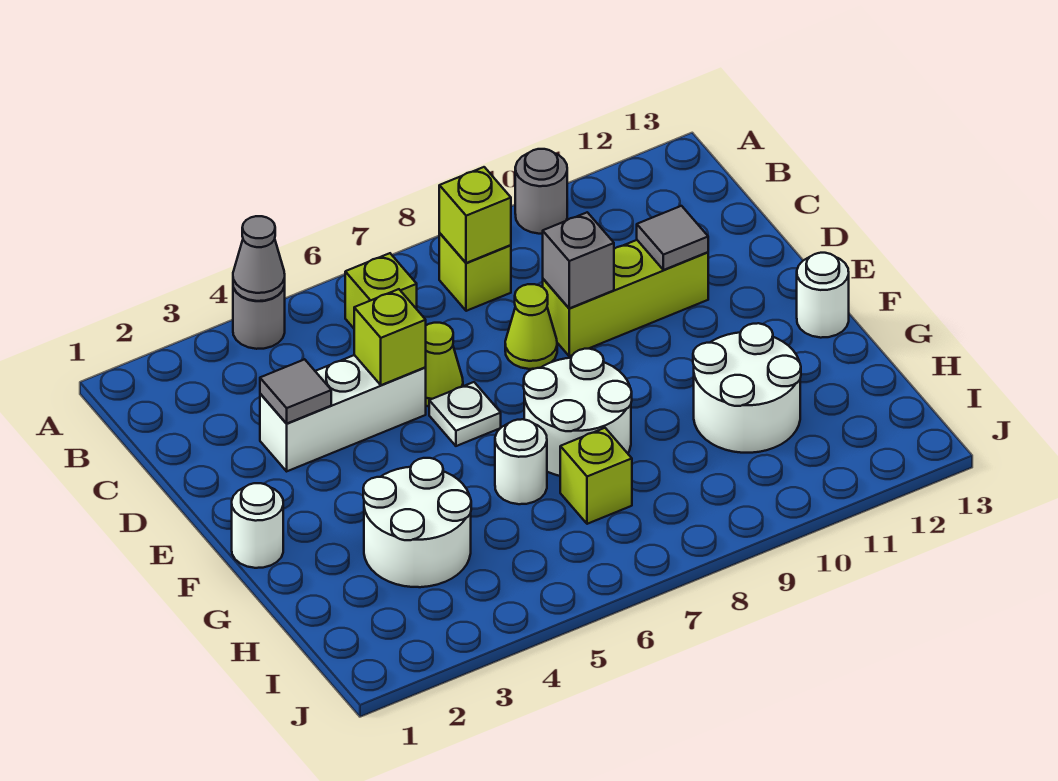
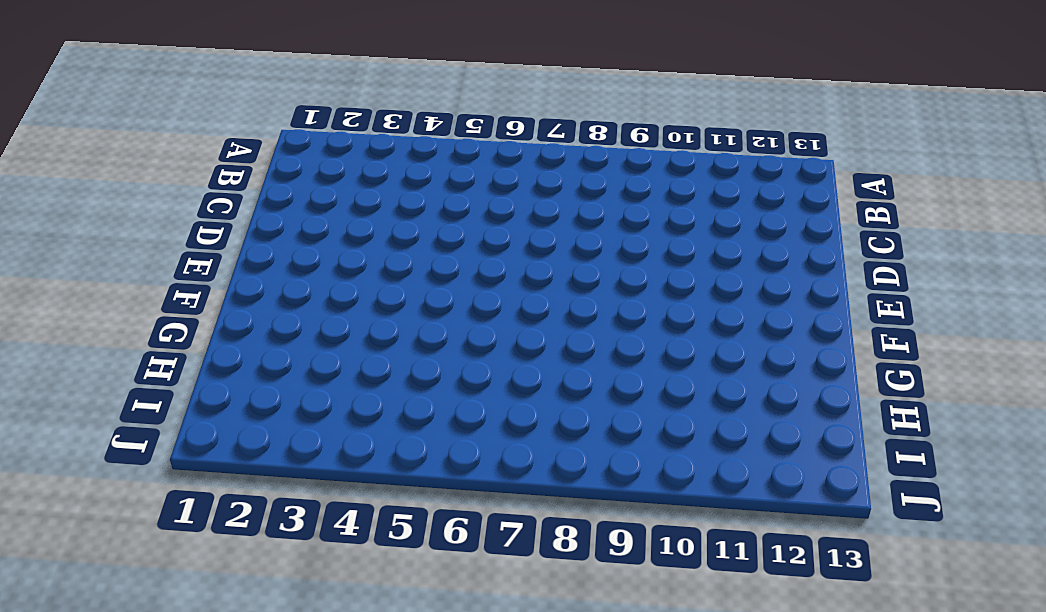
none -> grey round brick A4 level 1
none -> grey round brick A10 level 1
none -> lime brick B6 level 1

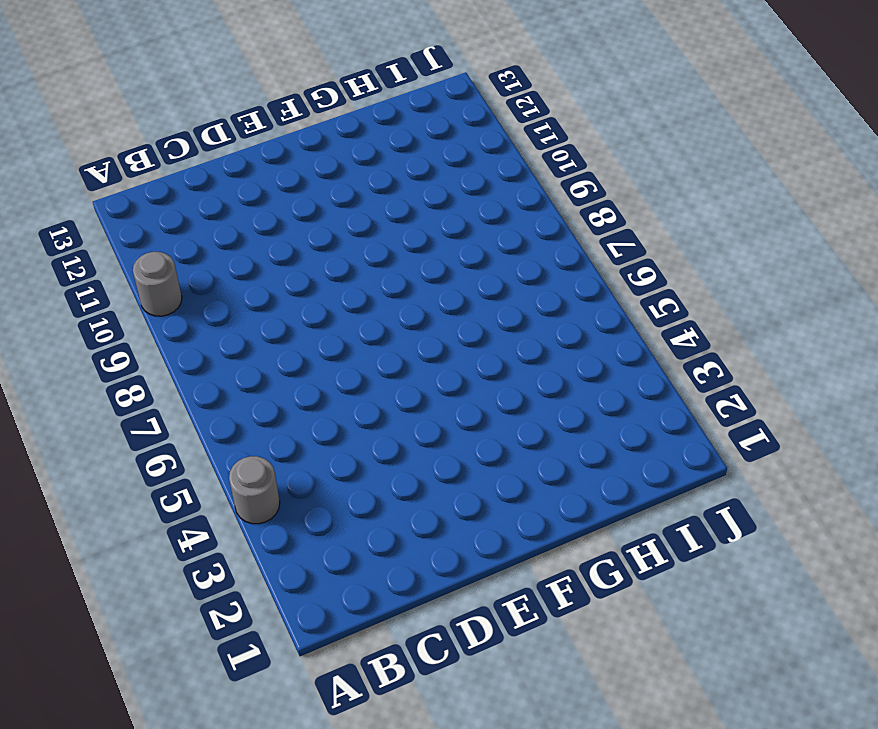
none -> lime brick B6 level 1
none -> lime brick B8 level 1
none -> white brick D3:D5 level 1

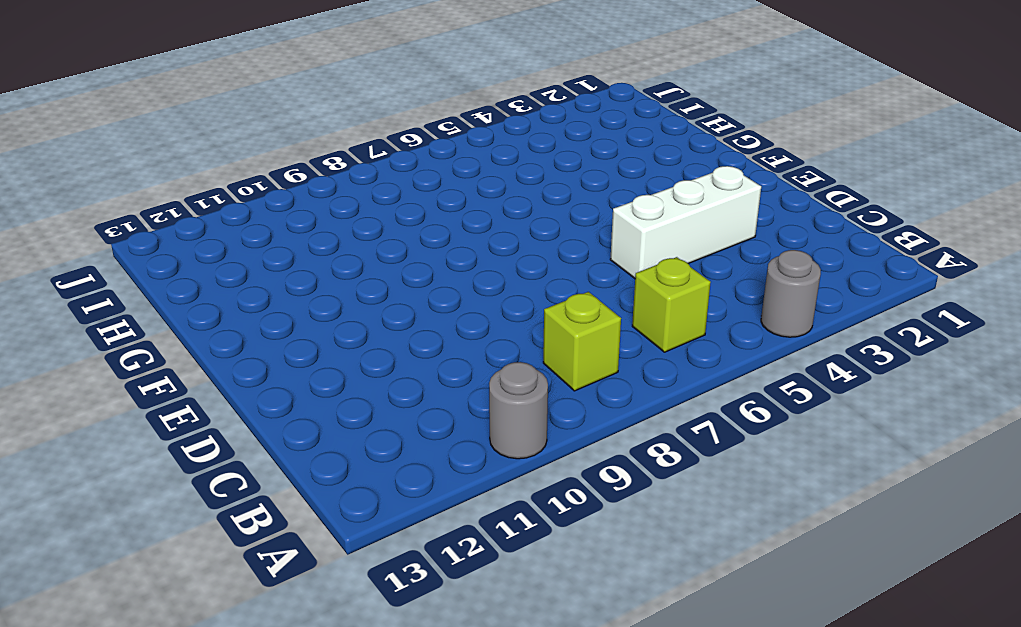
none -> lime cone D6 level 1
none -> lime cone D8 level 1
none -> lime brick D9:D11 level 1

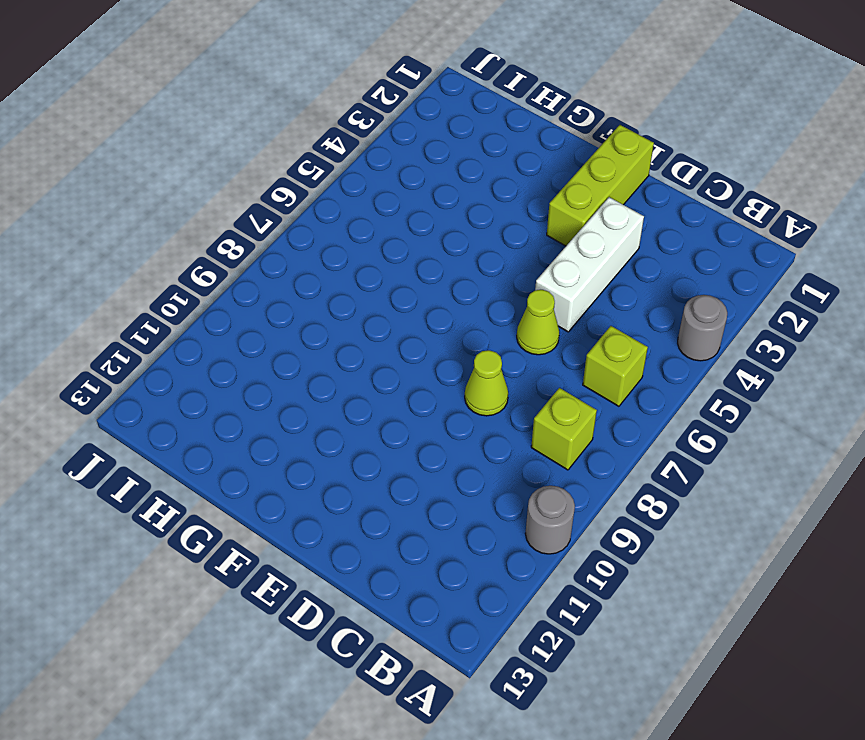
lime brick E1:E3 level 1 -> lime brick D9:D11 level 1
none -> white plate E6 level 1
none -> white round brick F1 level 1
none -> white round brick F7:G8 level 1

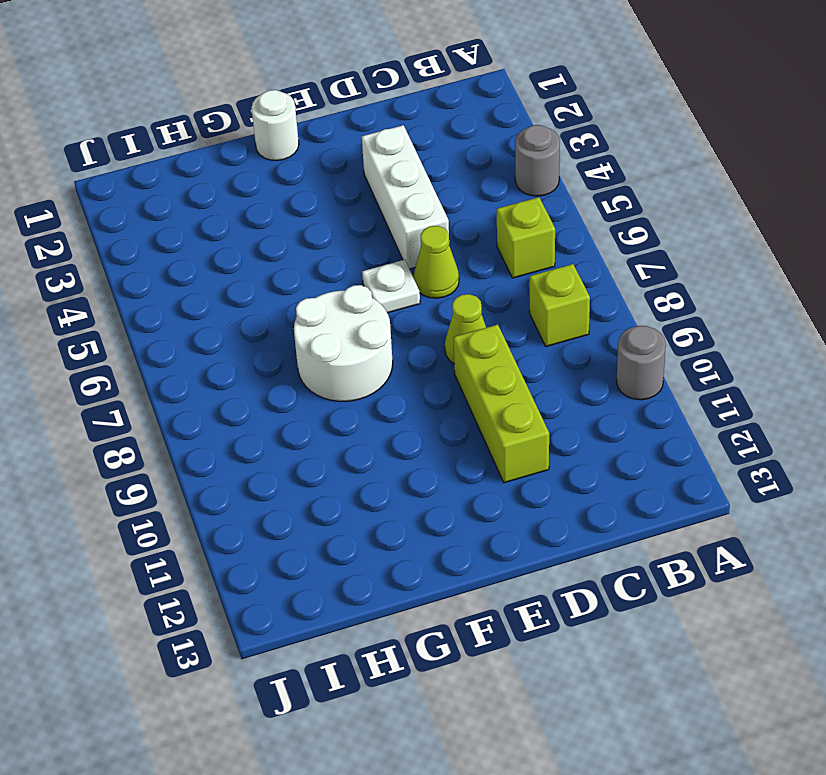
none -> white round brick F13 level 1
none -> white round brick G3:H4 level 1
none -> white round brick G6 level 1

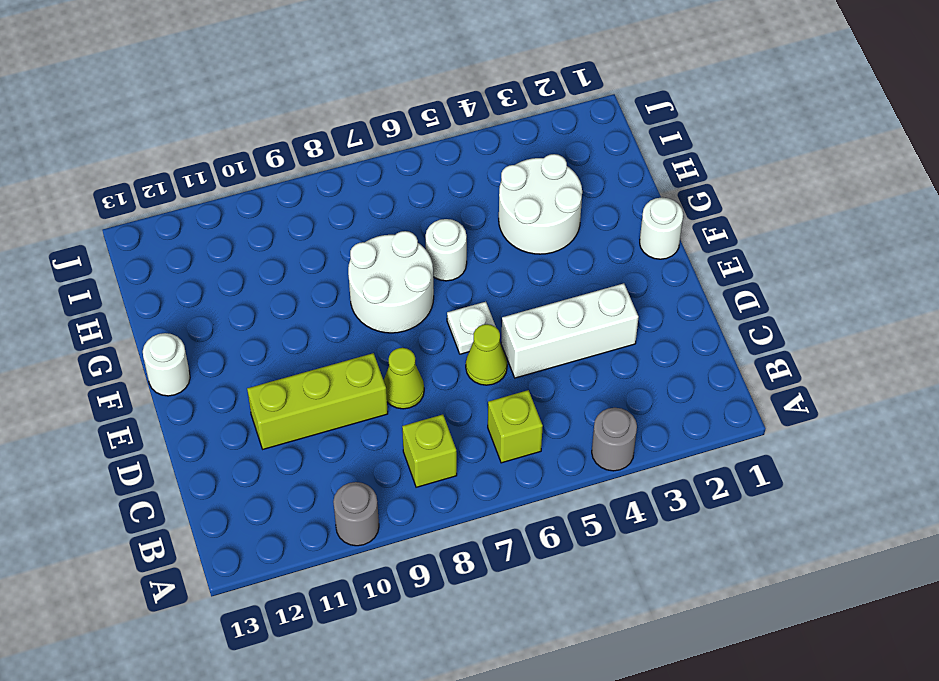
none -> white round brick G10:H11 level 1
none -> lime brick H7 level 1
none -> grey cone A4 level 2

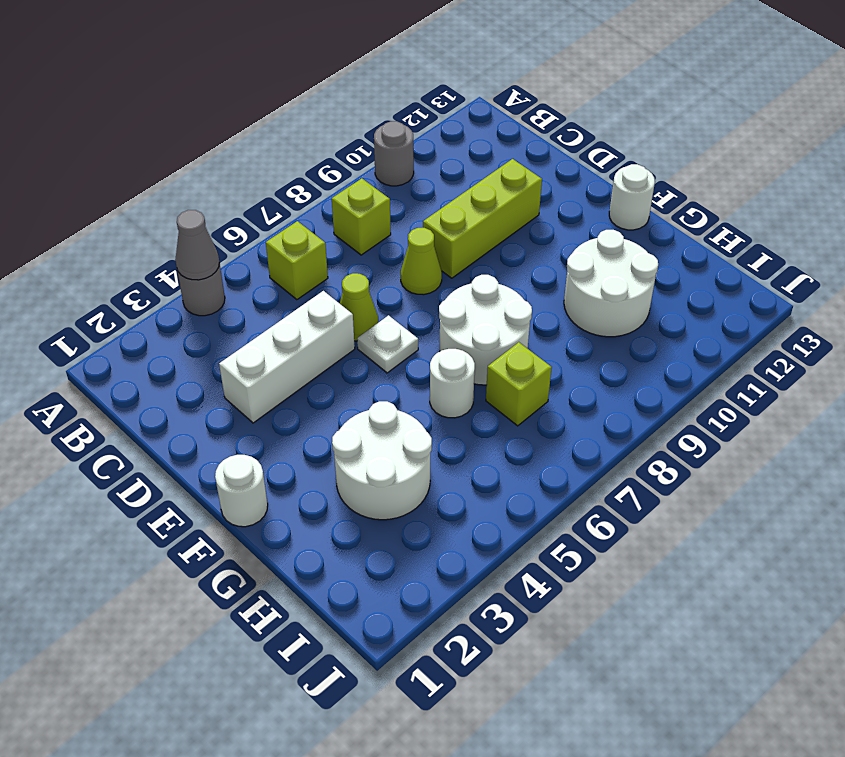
none -> lime brick B8 level 2
none -> grey tile D3 level 2
none -> lime brick D5 level 2

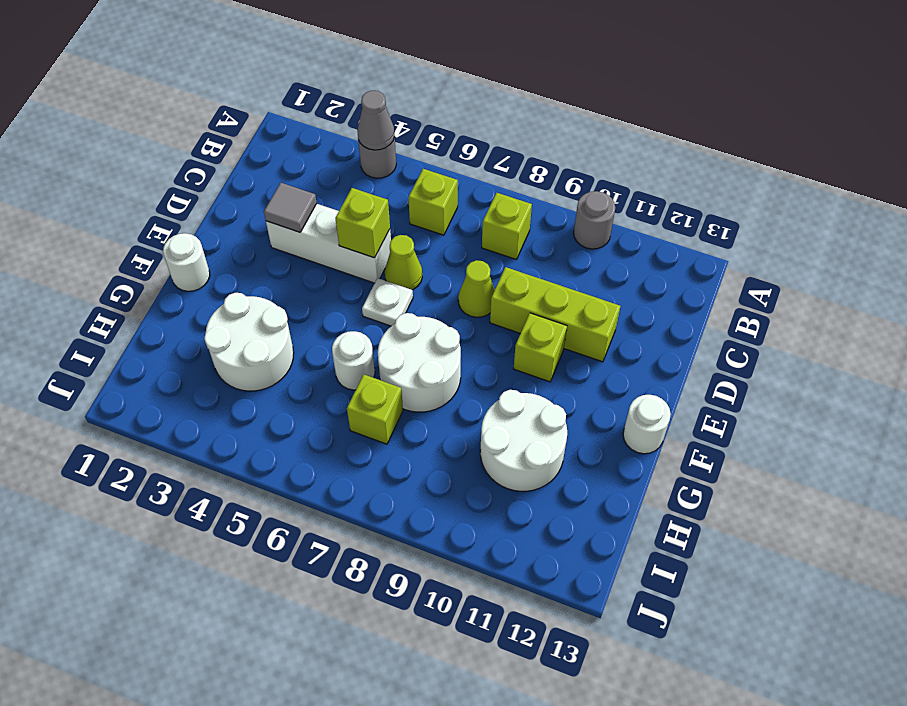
lime brick E10 level 1 -> lime brick B8 level 2
none -> grey brick D9 level 2
none -> grey tile D11 level 2

